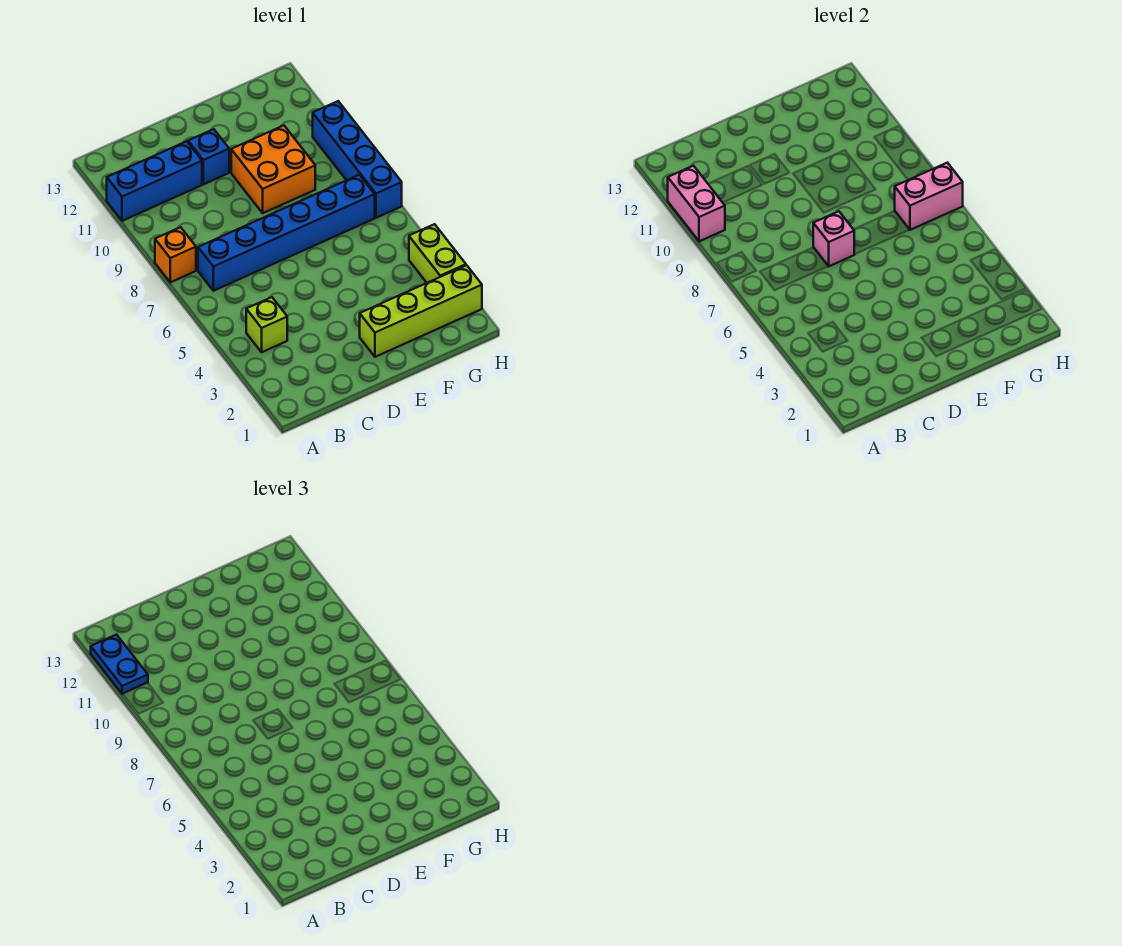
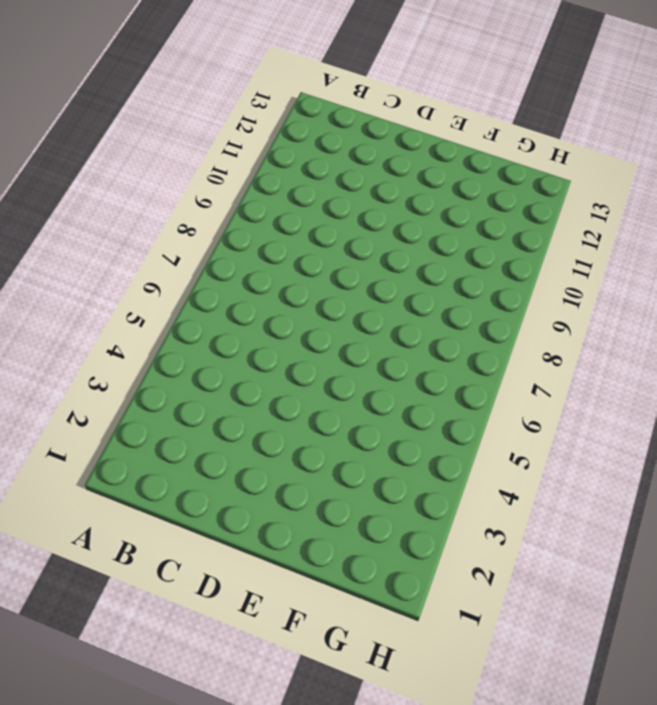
none -> orange brick A8 level 1
none -> blue brick A11:C11 level 1
none -> lime brick B4 level 1

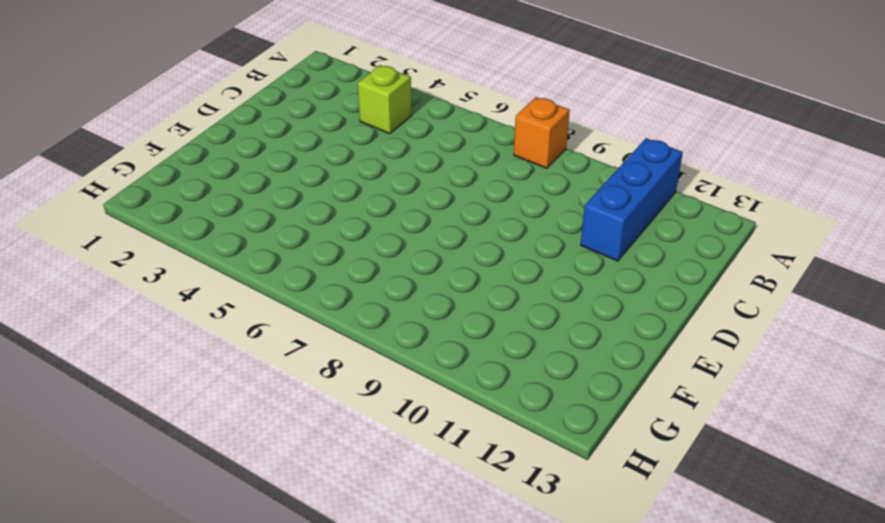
none -> blue brick B7:G7 level 1
none -> blue brick D11 level 1
none -> lime brick E2:H2 level 1

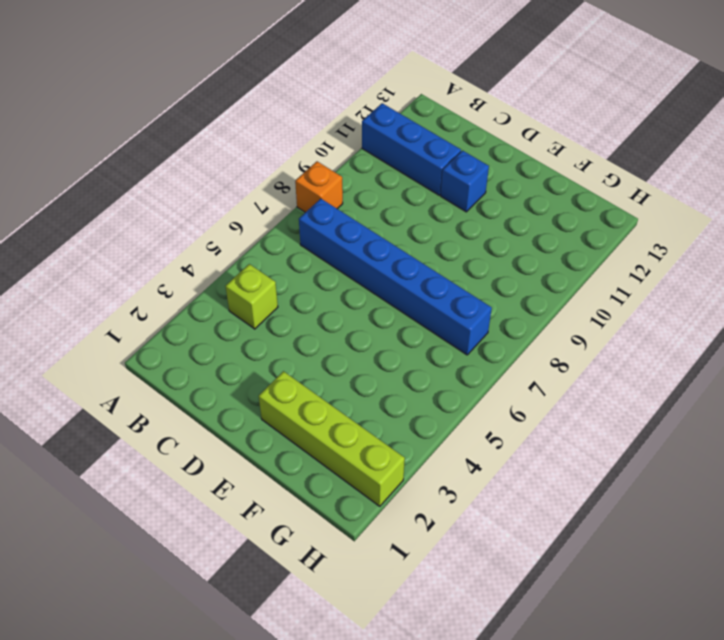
none -> orange brick E9:F10 level 1
none -> lime brick H3:H4 level 1
none -> blue brick H7:H10 level 1

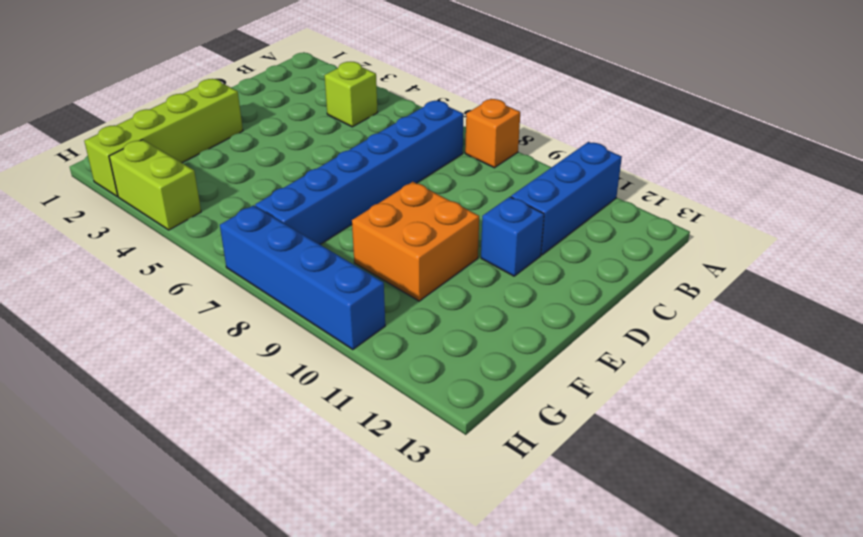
none -> pink brick A10:A11 level 2
none -> pink brick D7 level 2
none -> pink brick G7:H7 level 2

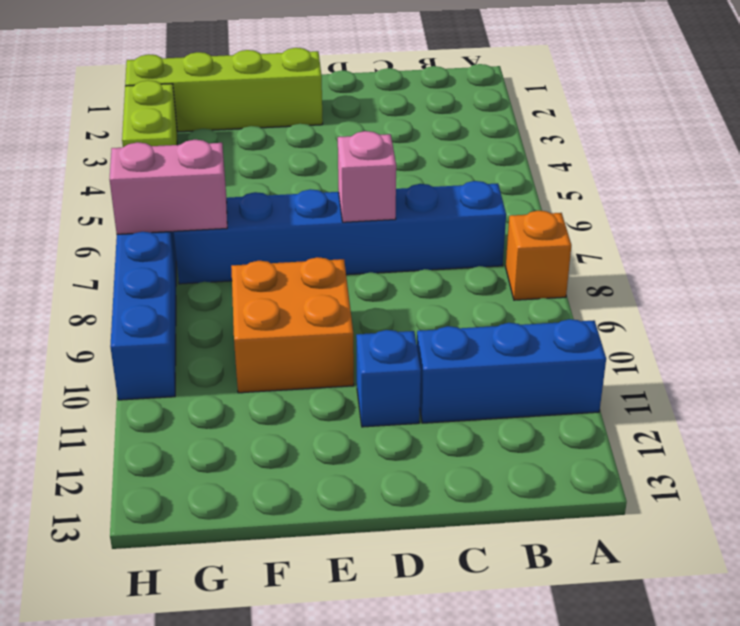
none -> lime brick B4 level 1
none -> pink brick A10:A11 level 2
none -> blue plate A11:A12 level 3

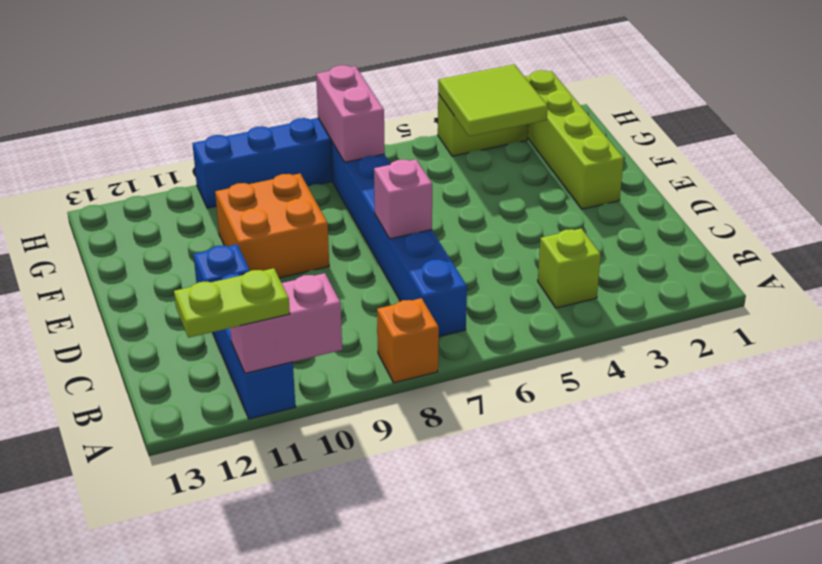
lime plate A11:A12 level 3 -> blue plate A11:A12 level 3
lime tile G3:H4 level 2 -> none

